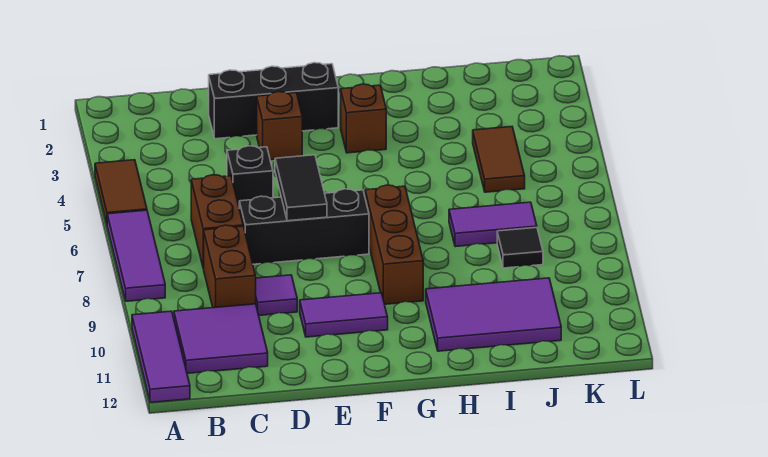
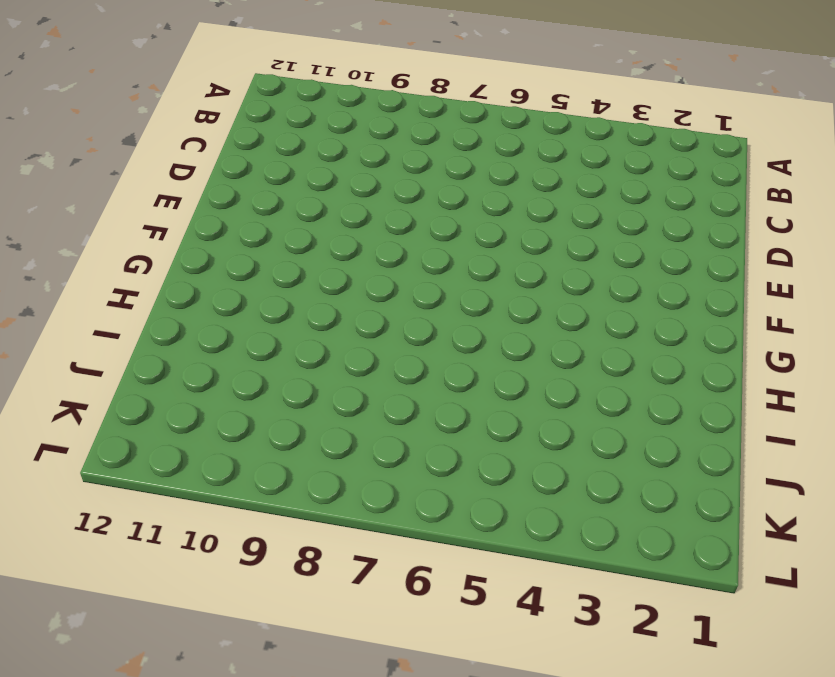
none -> brown tile A4:A5 level 1
none -> purple tile A6:A8 level 1
none -> purple tile A10:A12 level 1

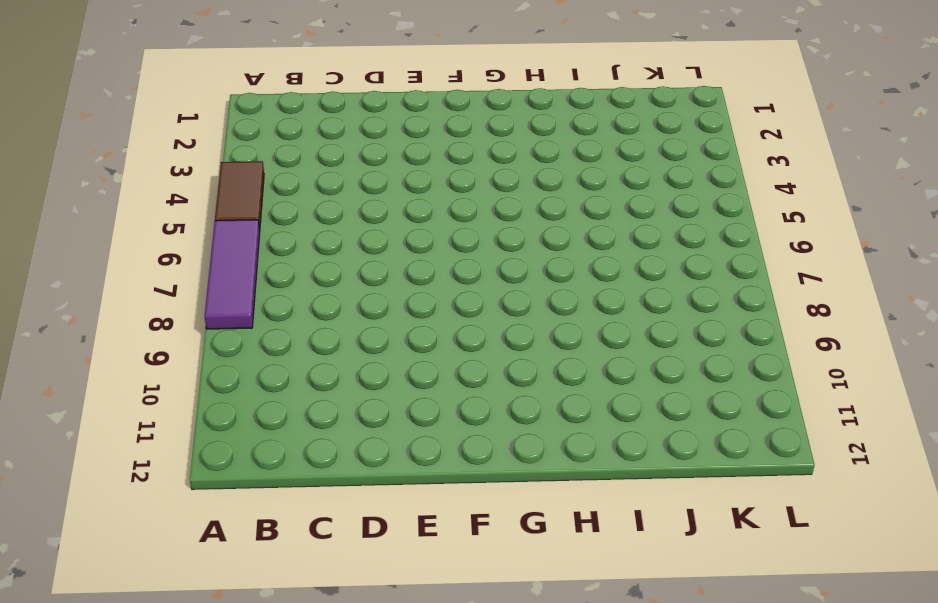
none -> purple tile A10:A12 level 1
none -> purple tile B10:C11 level 1
none -> brown brick C6:C7 level 1

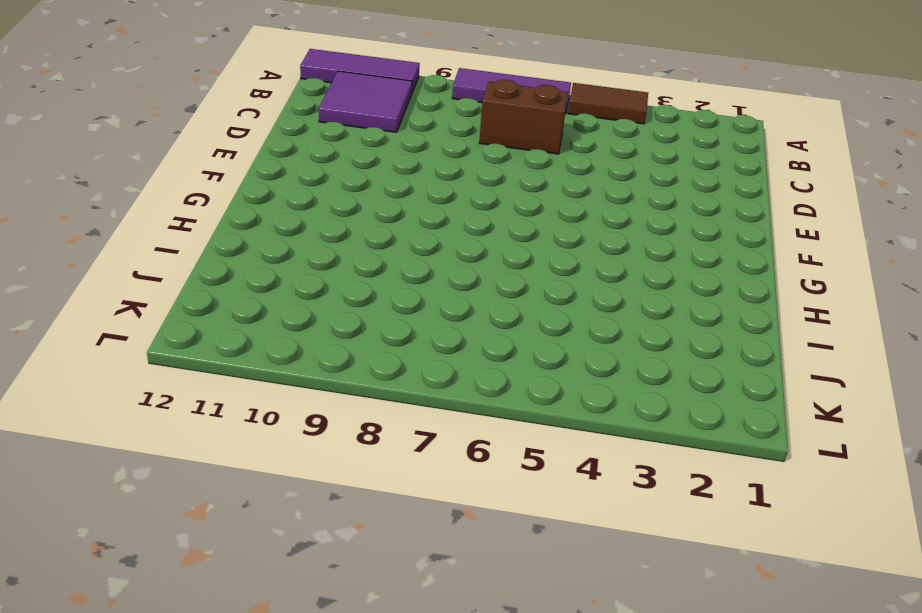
none -> brown brick C8:C9 level 1
none -> black brick D2:F2 level 1
none -> black brick D5 level 1

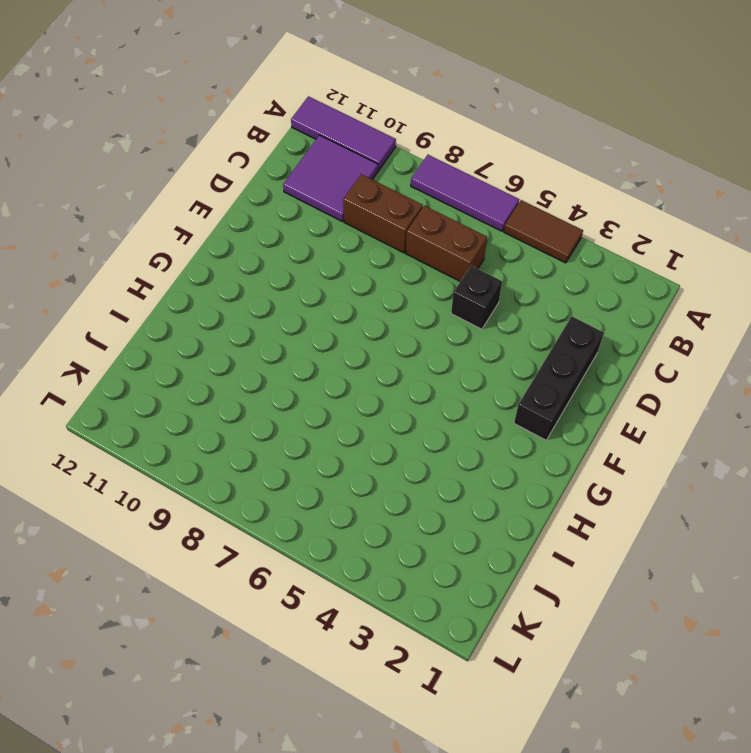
none -> black brick D7:F7 level 1
none -> purple tile D9 level 1
none -> brown brick E3 level 1

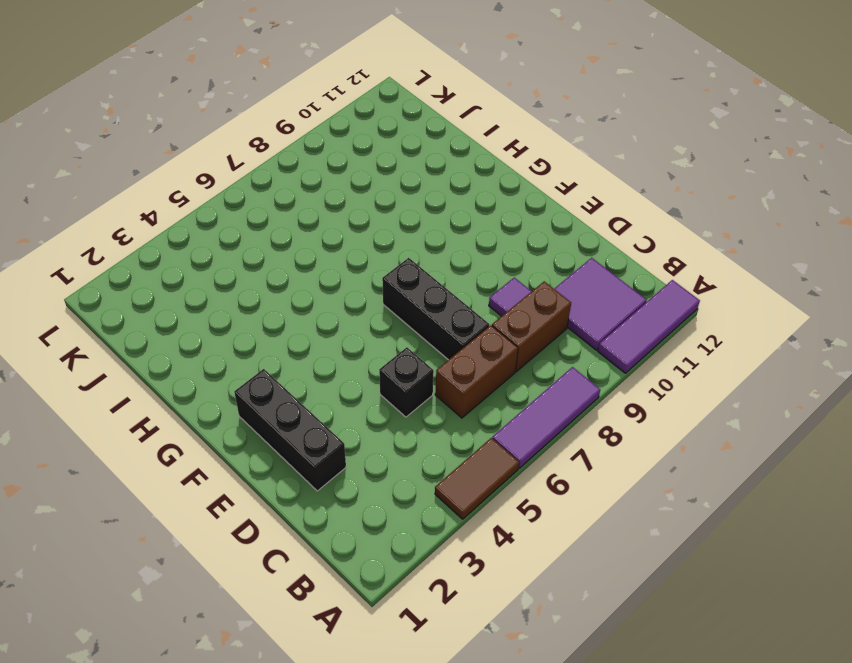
none -> brown brick E3 level 1
none -> purple tile E10:F10 level 1
none -> brown brick G3 level 1

